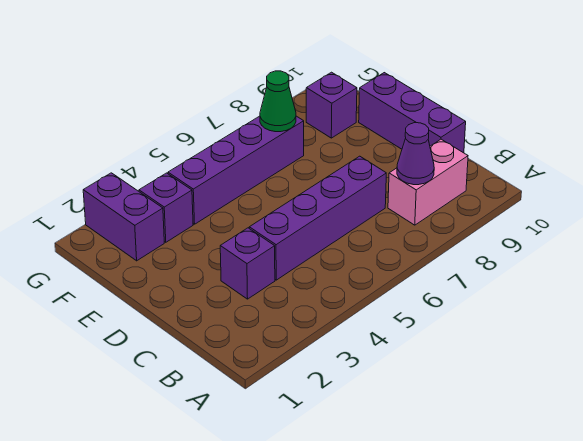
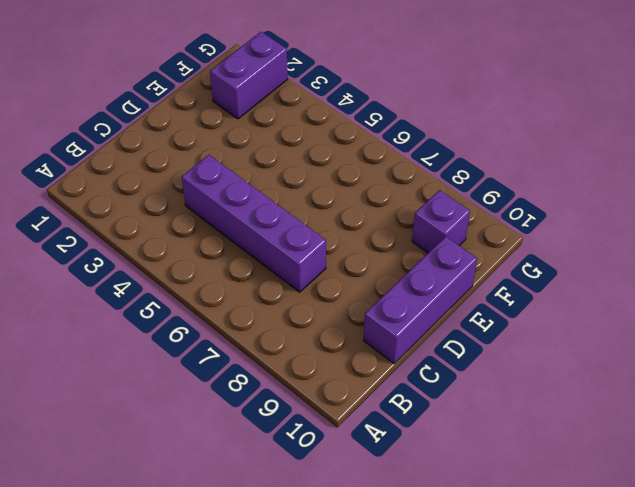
none -> pink brick B8:B9 level 1
none -> purple brick C3 level 1

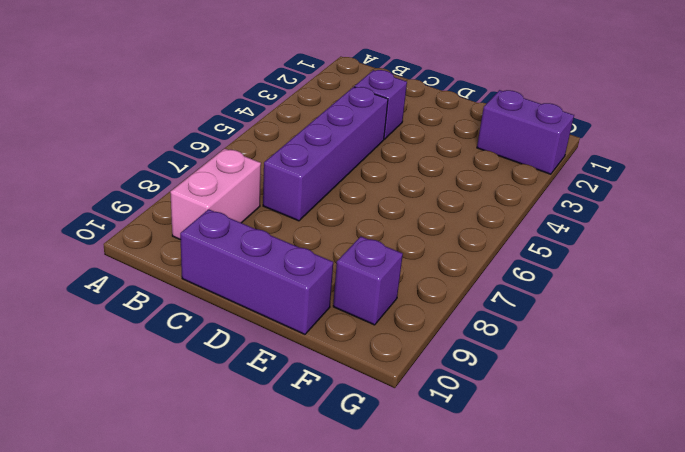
none -> purple brick F3 level 1
none -> purple brick F4:F7 level 1

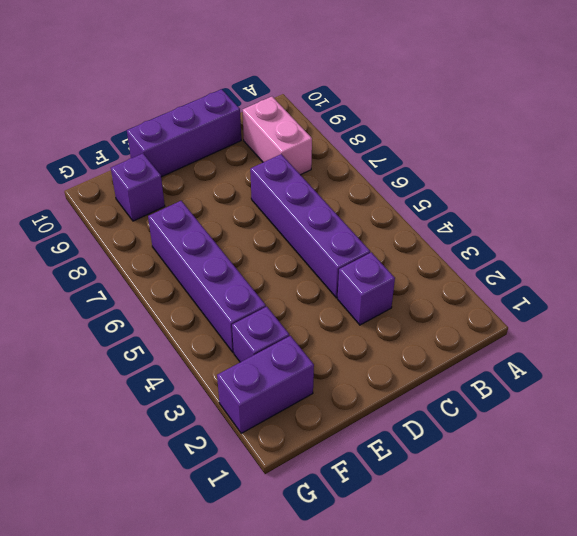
none -> purple cone B8 level 2
none -> green cone F7 level 2

